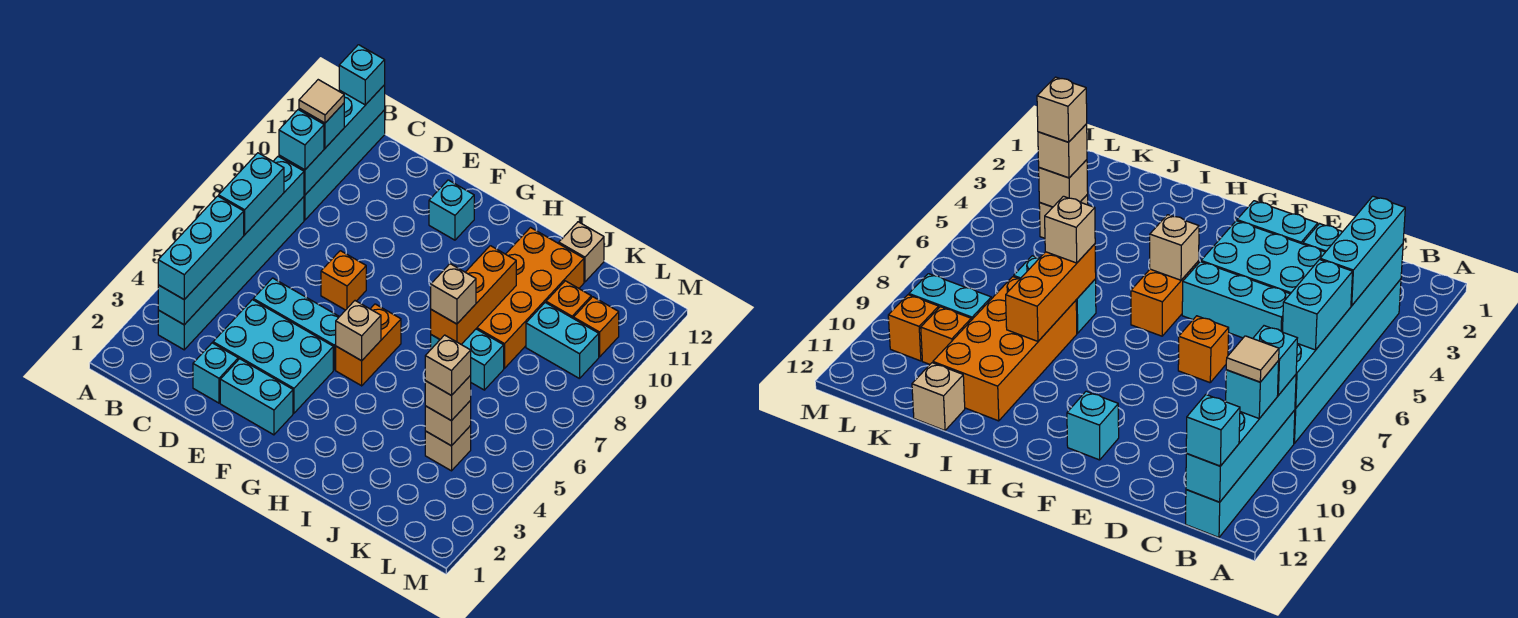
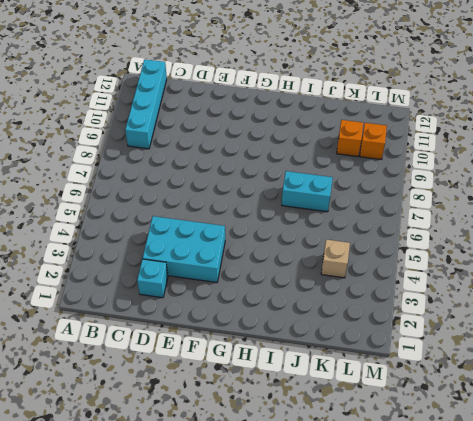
none -> cyan brick B3:B8 level 1
none -> cyan brick D5:F5 level 1
none -> cyan brick E2:F2 level 1
none -> orange brick E7 level 1

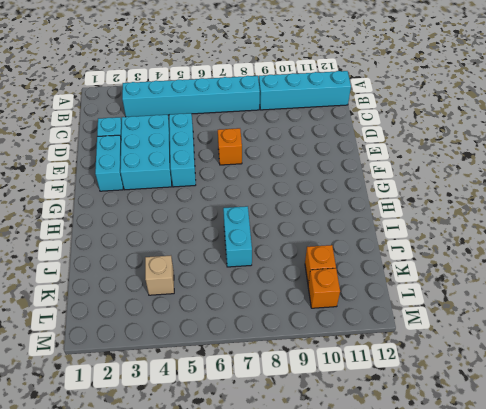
none -> cyan brick F11 level 1
none -> orange brick G5:G6 level 1
none -> orange brick I8:J11 level 1
none -> tan brick J12 level 1

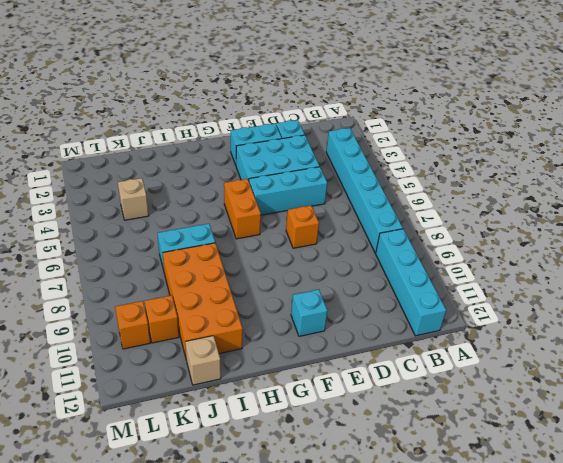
none -> cyan brick K9:L9 level 1
none -> cyan brick B3:B8 level 2
none -> cyan brick B9:B12 level 2
none -> tan brick G5 level 2

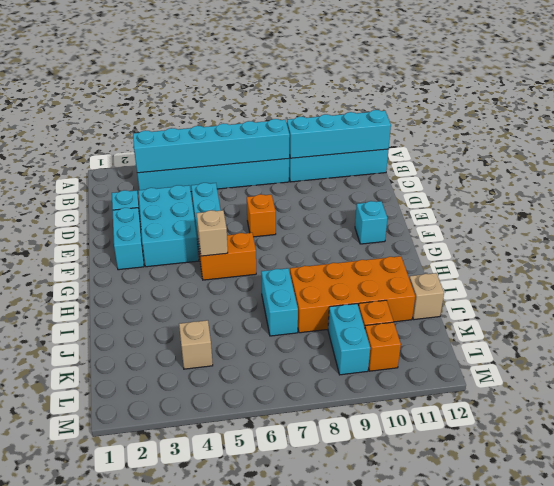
none -> orange brick I7:I9 level 2
none -> tan brick K4 level 2
none -> cyan brick B3:B5 level 3
none -> cyan brick B6:B7 level 3

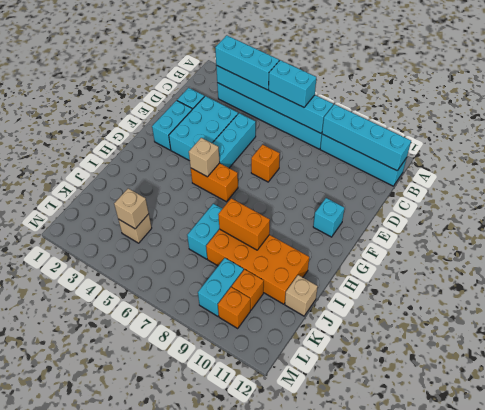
orange brick I8:I9 level 2 -> orange brick I7:I9 level 2
none -> cyan brick B9 level 3
none -> cyan brick B10 level 3
none -> cyan brick B12 level 3
none -> tan brick I7 level 3

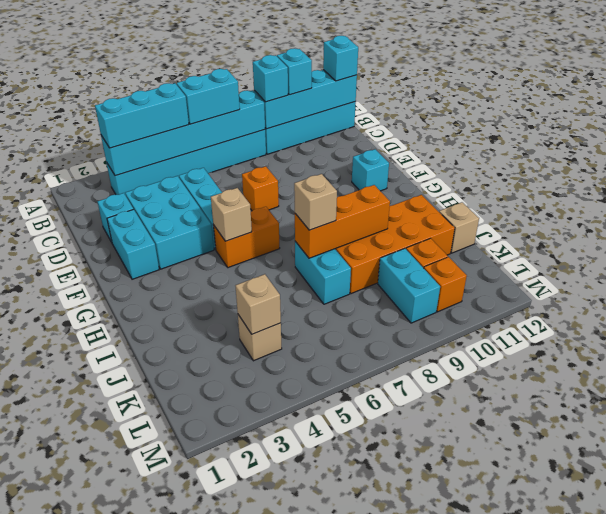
none -> tan brick K4 level 3
none -> tan tile B10 level 4
none -> tan brick K4 level 4

